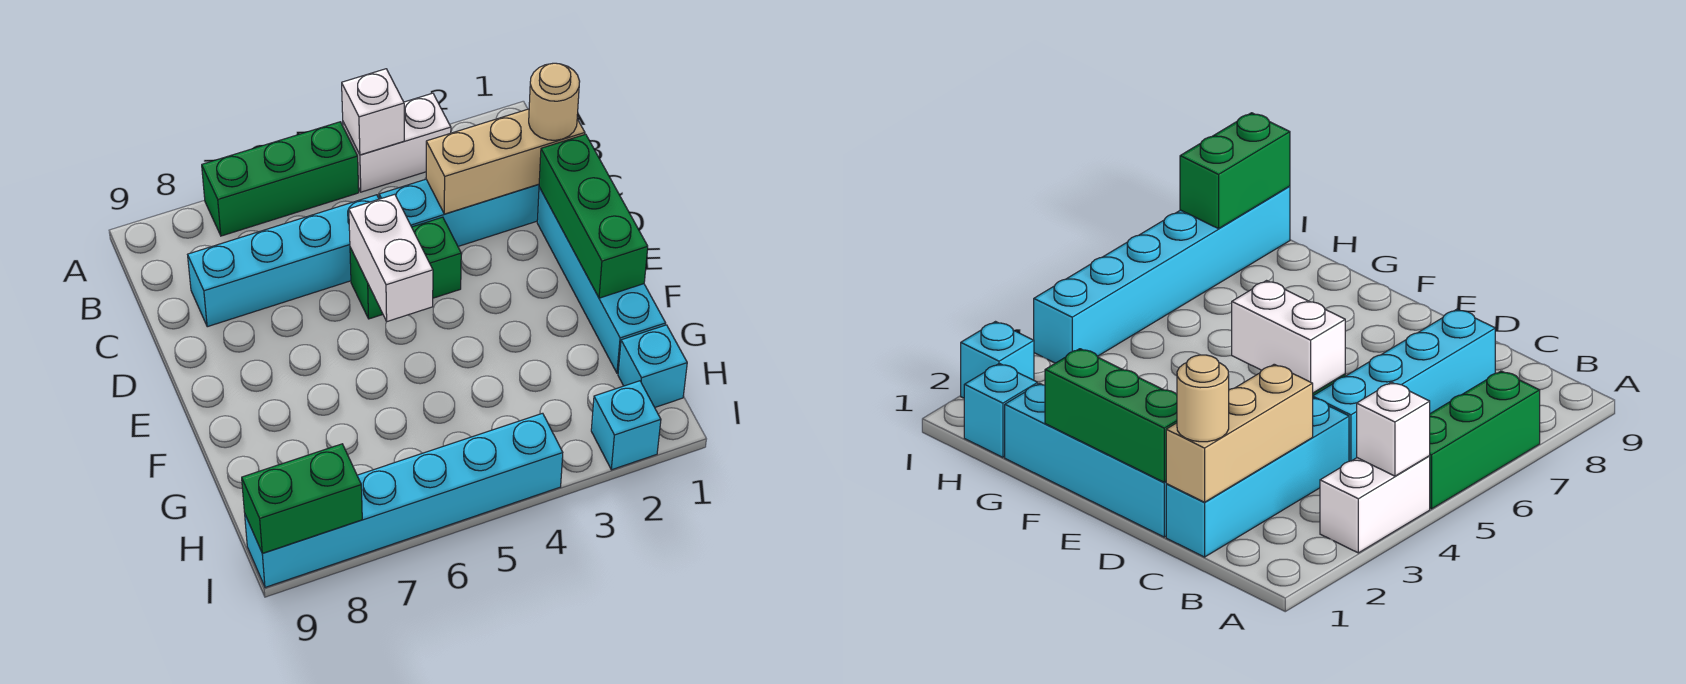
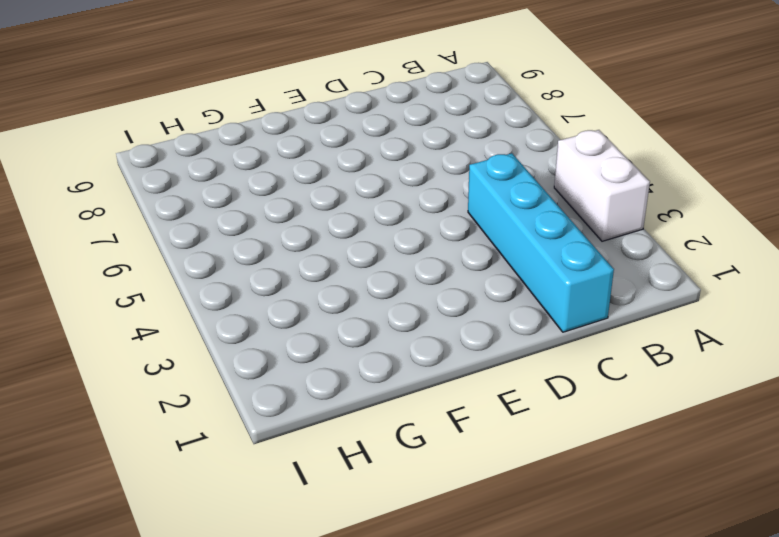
none -> green brick A5:A7 level 1
none -> cyan brick C5:C8 level 1
none -> cyan brick D1:G1 level 1

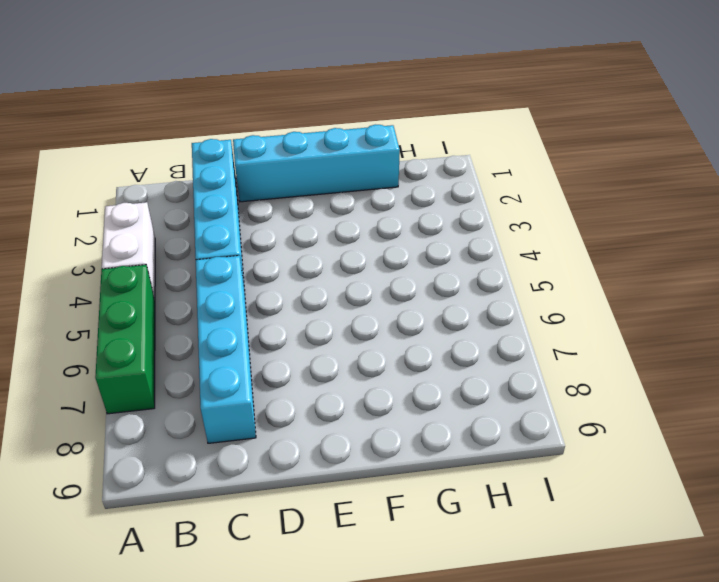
none -> green brick D4:D5 level 1
none -> cyan brick H1 level 1
none -> cyan brick I2 level 1

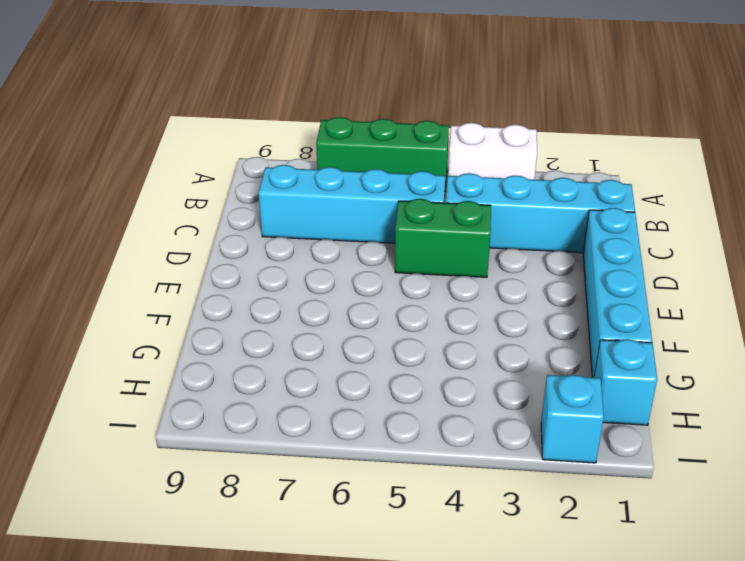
none -> cyan brick I4:I9 level 1
none -> white brick A4 level 2
none -> tan brick C1:C3 level 2

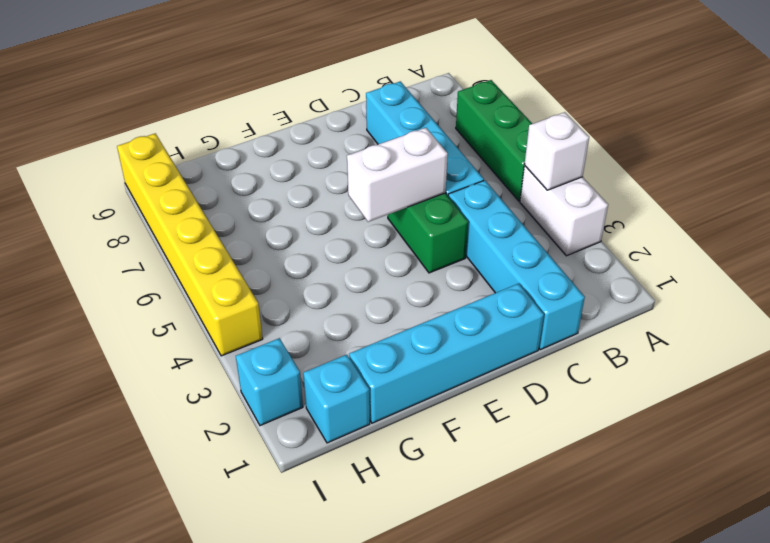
yellow brick I4:I9 level 1 -> cyan brick I4:I9 level 1
none -> tan brick C1:C3 level 2
none -> green brick D1:F1 level 2
none -> green brick I8:I9 level 2

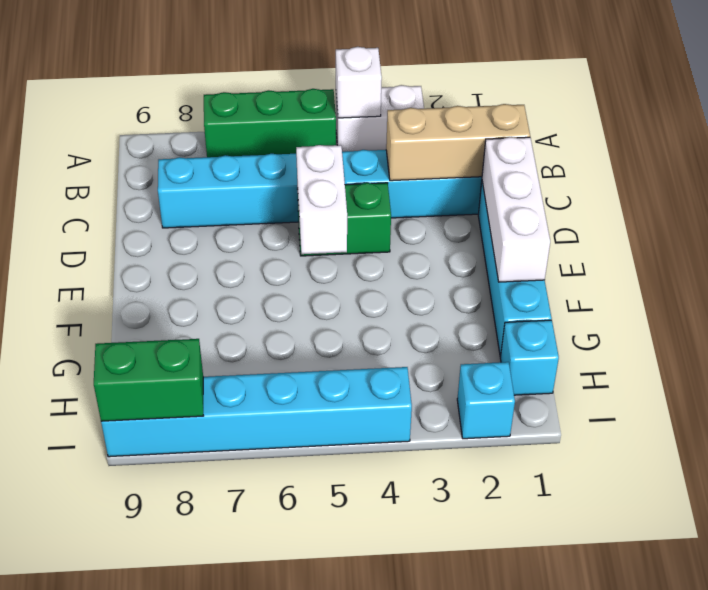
white brick D1:F1 level 2 -> green brick D1:F1 level 2
none -> tan round brick C1 level 3

